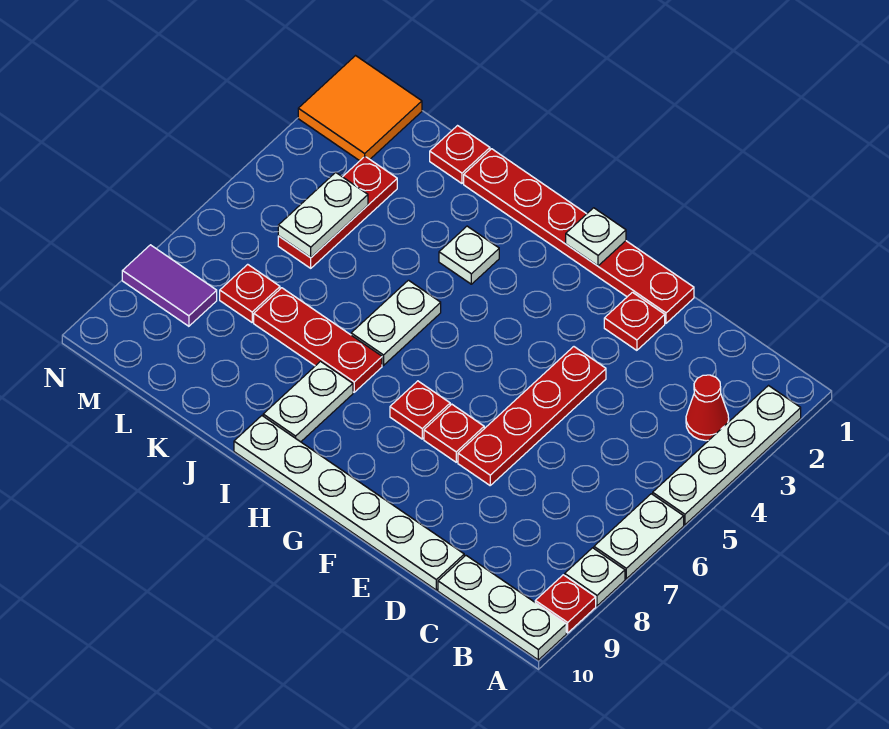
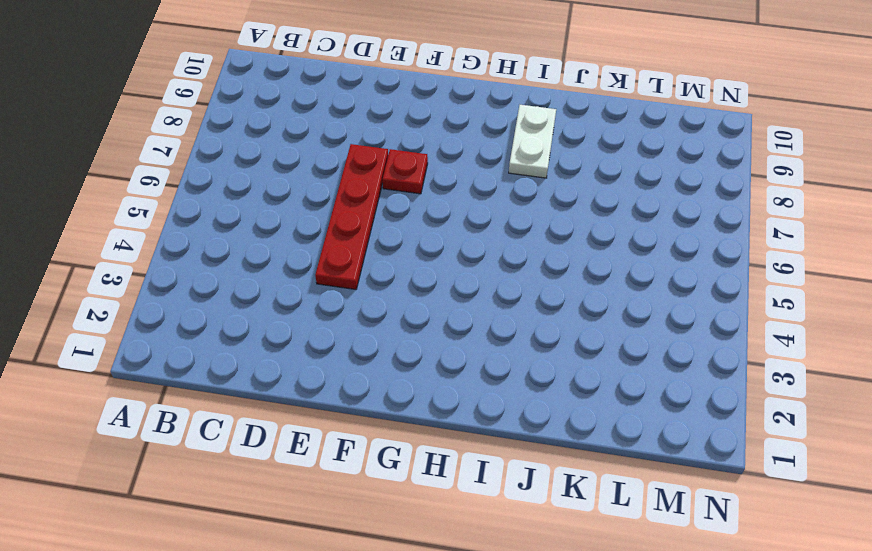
none -> white plate A2:A5 level 1
none -> white plate A6:A7 level 1
none -> white plate A8 level 1

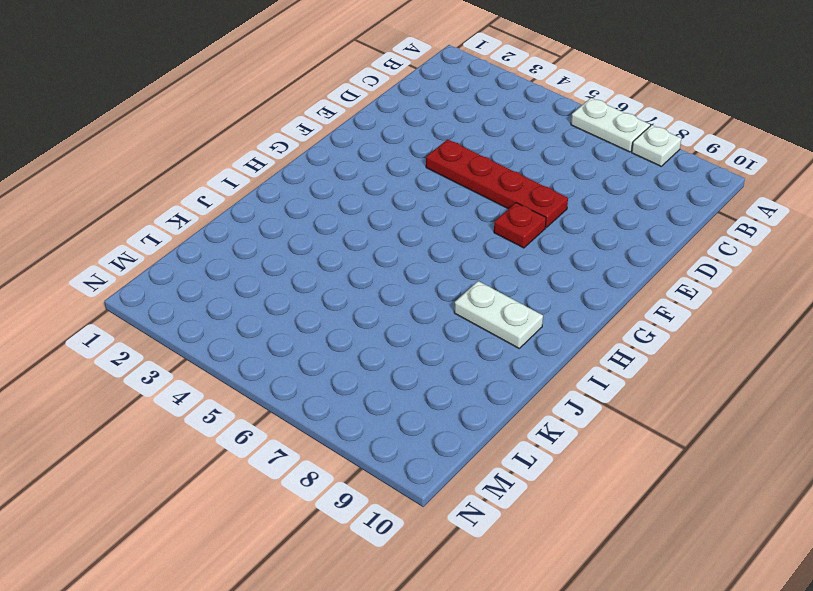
none -> white plate A2:A5 level 1
none -> red plate A9 level 1
none -> white plate A10:C10 level 1

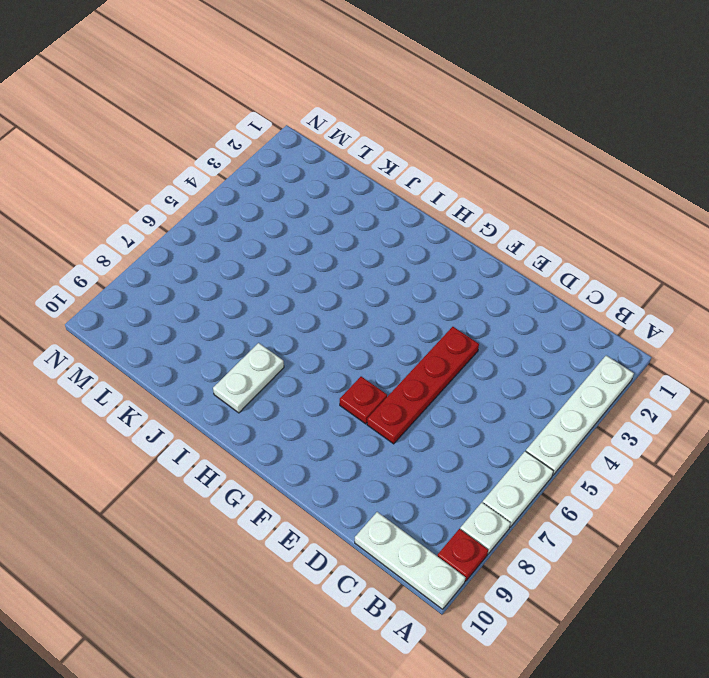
none -> red cone B3 level 1
none -> white plate D10:I10 level 1
none -> red plate E1:J1 level 1

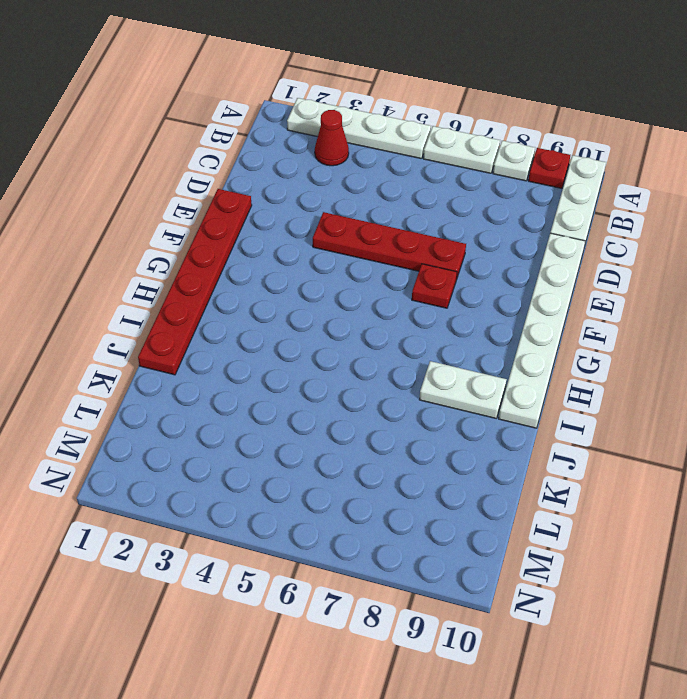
none -> red plate E2 level 1
none -> red plate G7 level 1
none -> white plate I3 level 1

